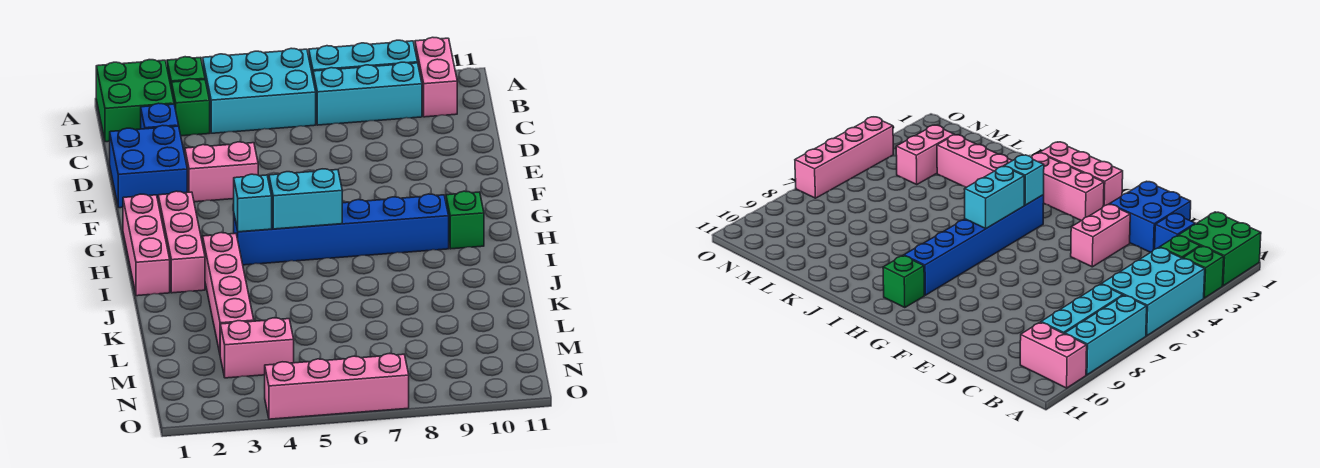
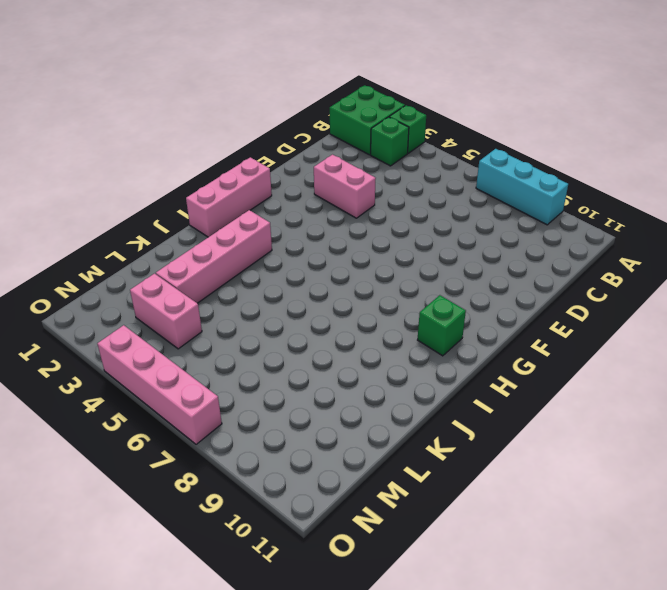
none -> cyan brick A4:B6 level 1
none -> pink brick A10:B10 level 1
none -> cyan brick B7:B9 level 1

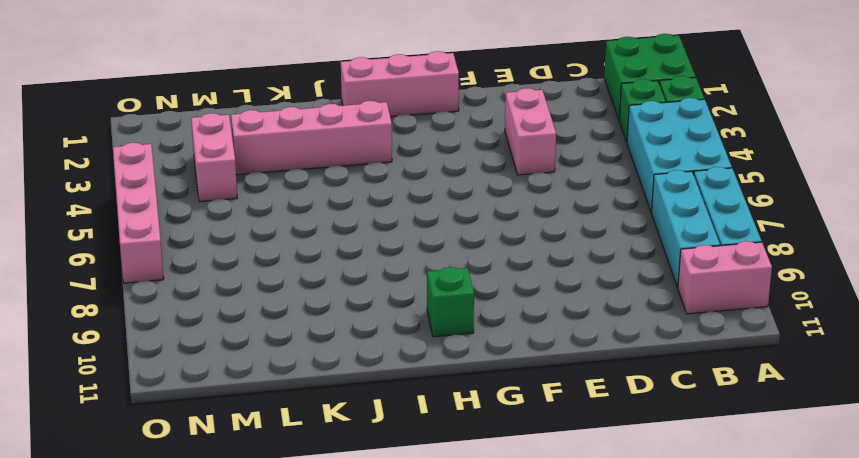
none -> blue brick C2 level 1
none -> blue brick D1:E2 level 1
none -> pink brick G2:I2 level 1

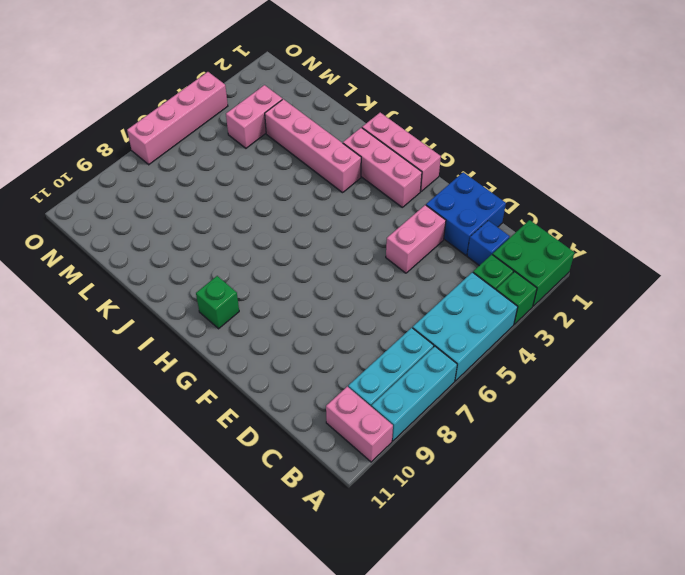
none -> blue brick H4:H9 level 1
none -> cyan brick H4 level 2
none -> cyan brick H5:H6 level 2

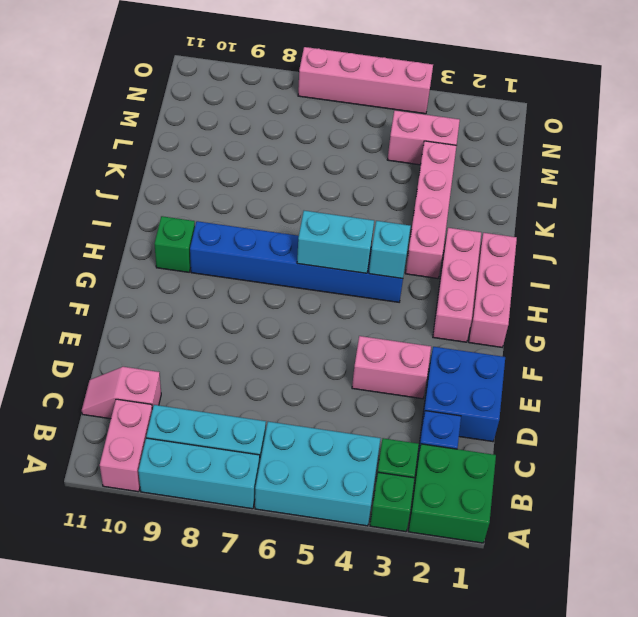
pink slope C10:C11 level 1 top 10 -> none

